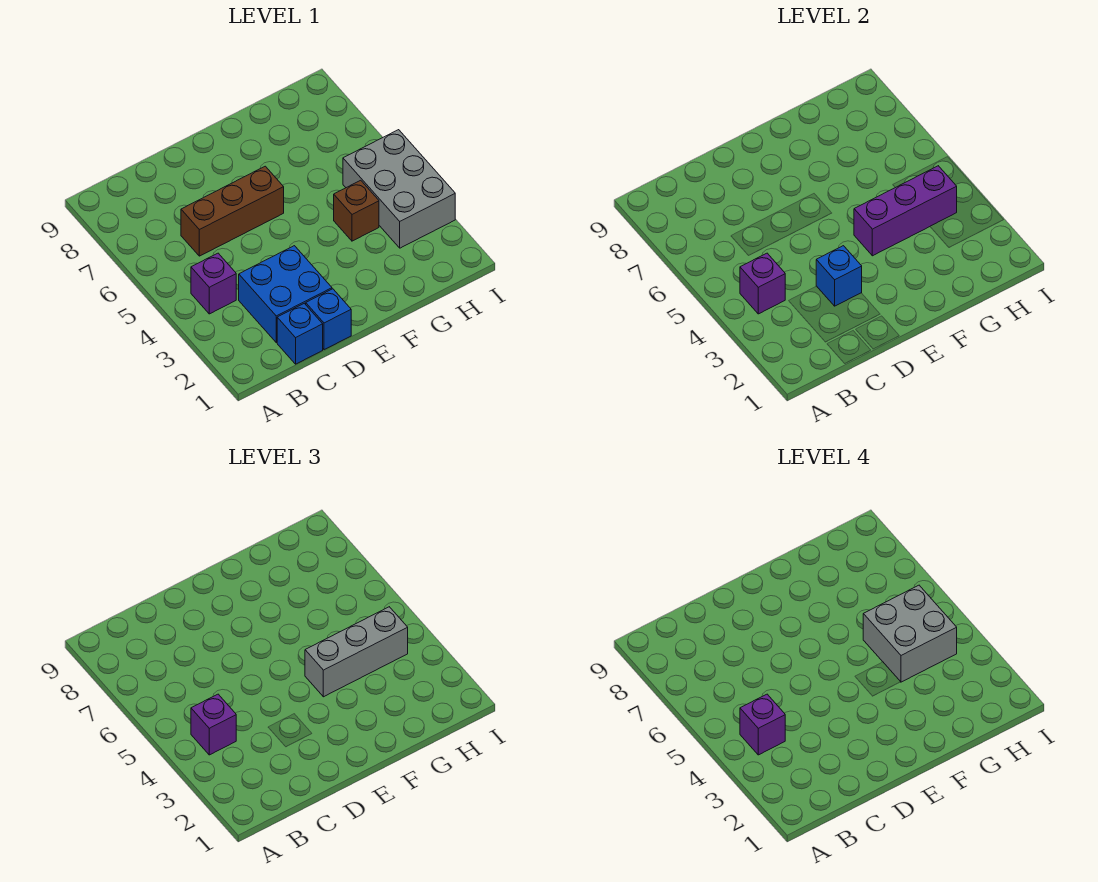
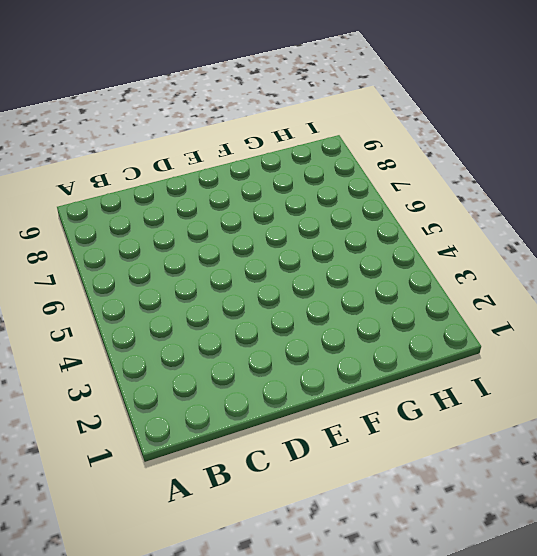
none -> purple brick B4 level 1
none -> blue brick C1 level 1
none -> blue brick C2:D3 level 1

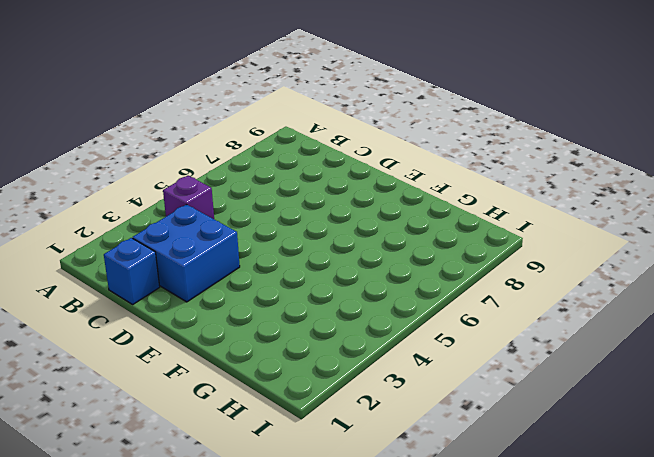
none -> brown brick C6:E6 level 1
none -> blue brick D1 level 1
none -> brown brick G4 level 1

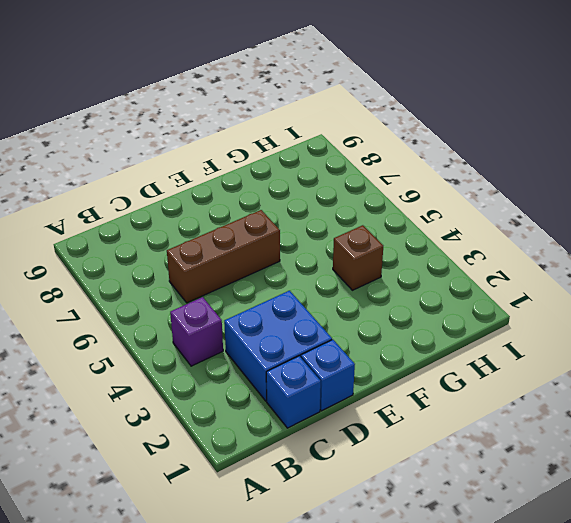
none -> grey brick H3:I5 level 1
none -> purple brick B4 level 2
none -> blue brick D3 level 2

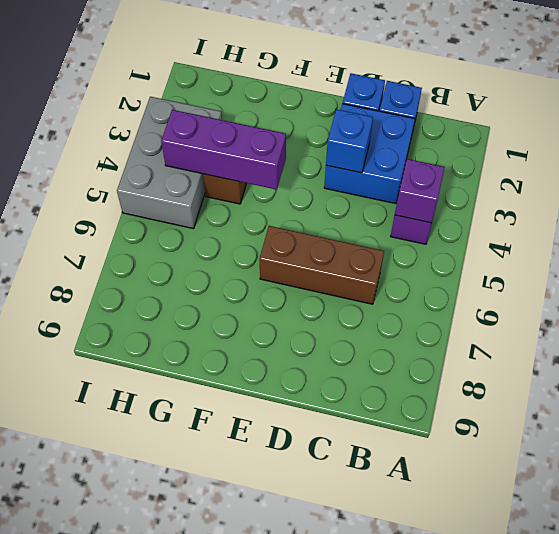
none -> purple brick B4 level 3
none -> grey brick F4:H4 level 3
none -> purple brick B4 level 4

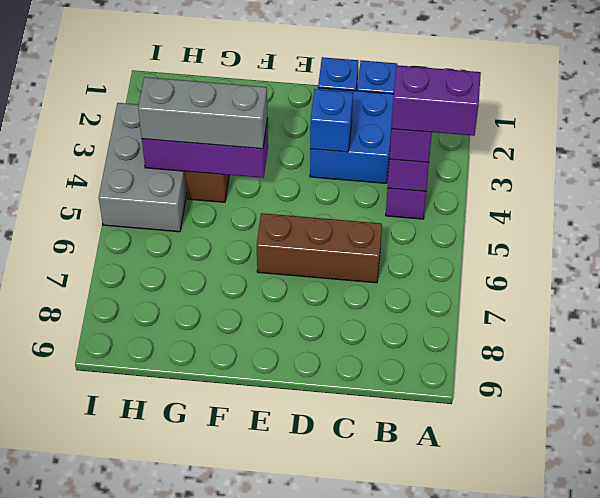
purple brick A4:B4 level 4 -> purple brick B4 level 4
none -> grey brick G4:H5 level 4

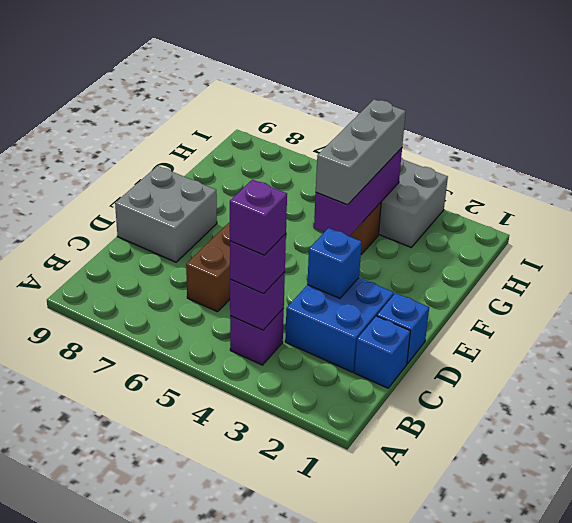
grey brick D8:E9 level 1 -> grey brick G4:H5 level 4

